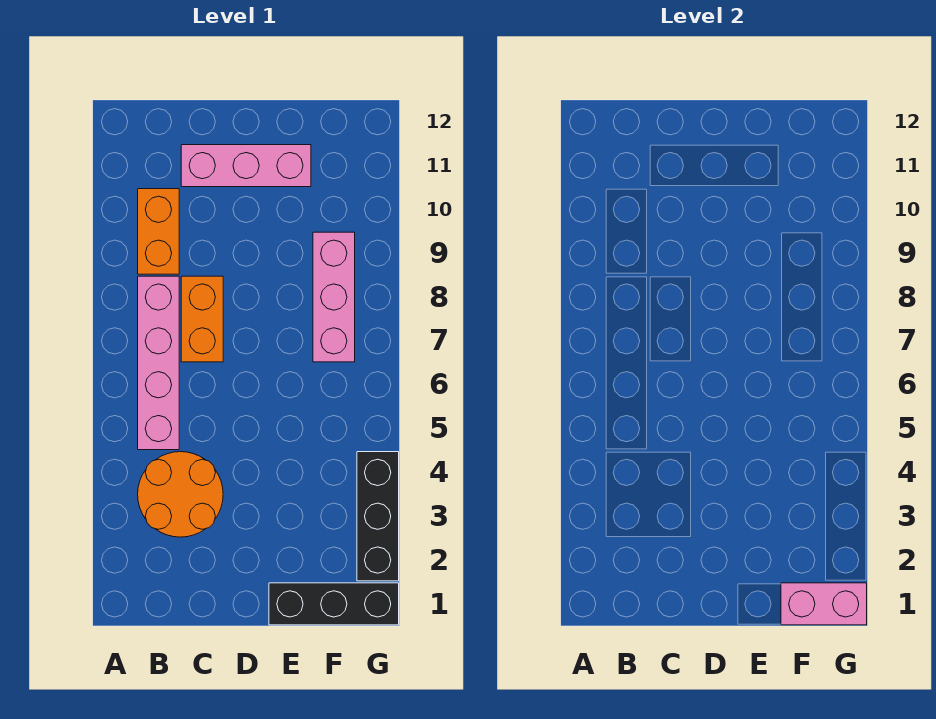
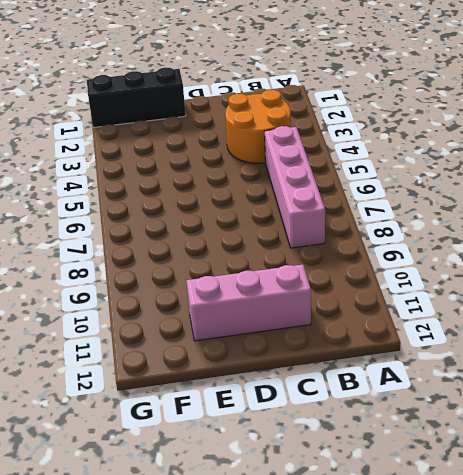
none -> orange brick B9:B10 level 1
none -> orange brick C7:C8 level 1

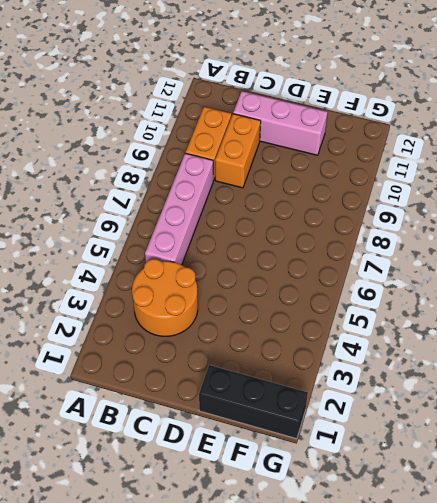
orange brick C9:C10 level 1 -> orange brick C7:C8 level 1
none -> pink brick F7:F9 level 1
none -> black brick G2:G4 level 1

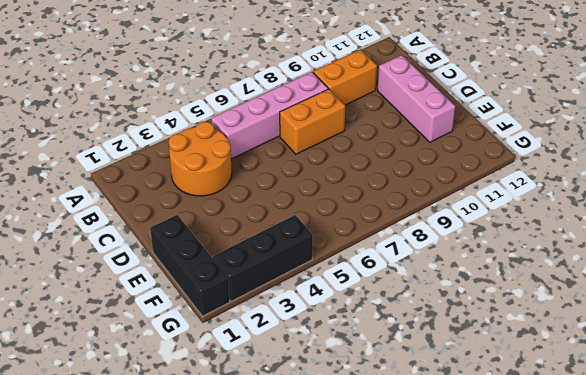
none -> pink brick F7:F9 level 1
none -> pink brick F1:G1 level 2

